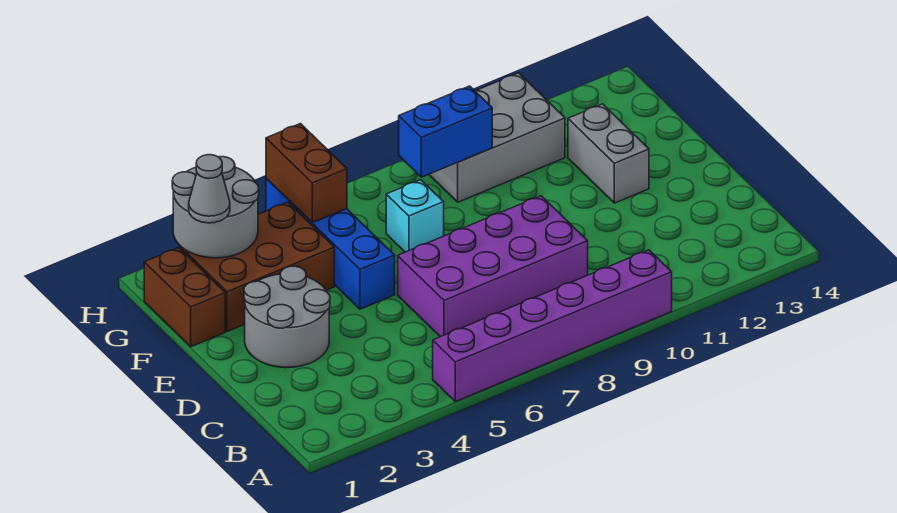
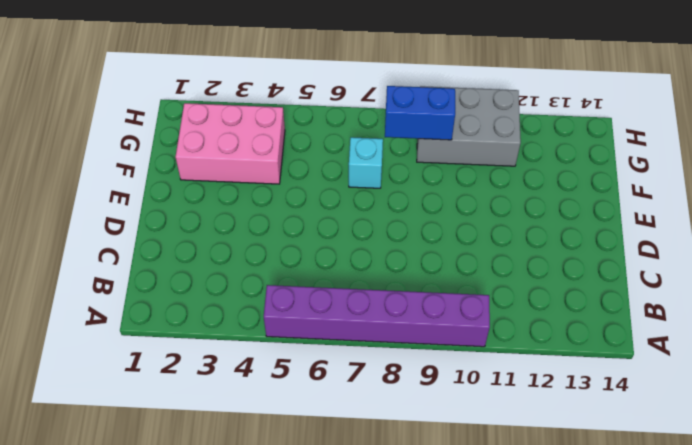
pink brick F2:G4 level 1 -> brown brick F2:G4 level 1
none -> purple brick C6:D9 level 1
none -> grey round brick D2:E3 level 1
none -> blue brick E5:H5 level 1

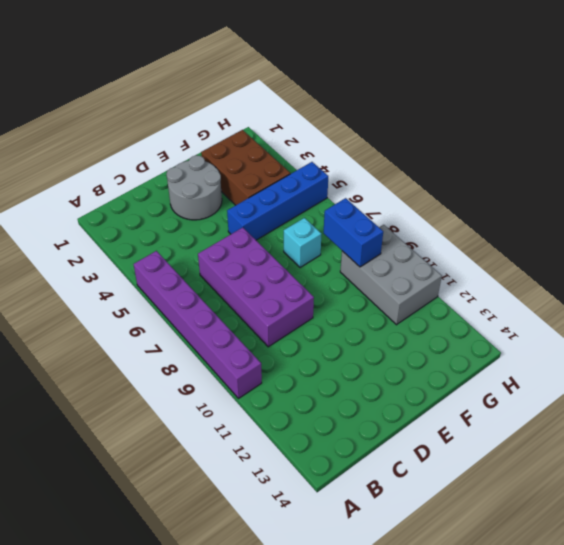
none -> grey brick E12:F12 level 1
none -> brown brick F1:G1 level 1
none -> grey round brick G2:H3 level 2

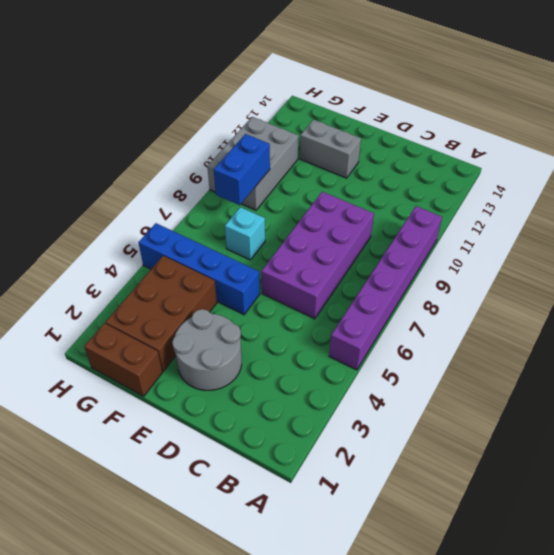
none -> grey round brick G2:H3 level 2
none -> brown brick G5:H5 level 2
none -> grey cone G2 level 3

